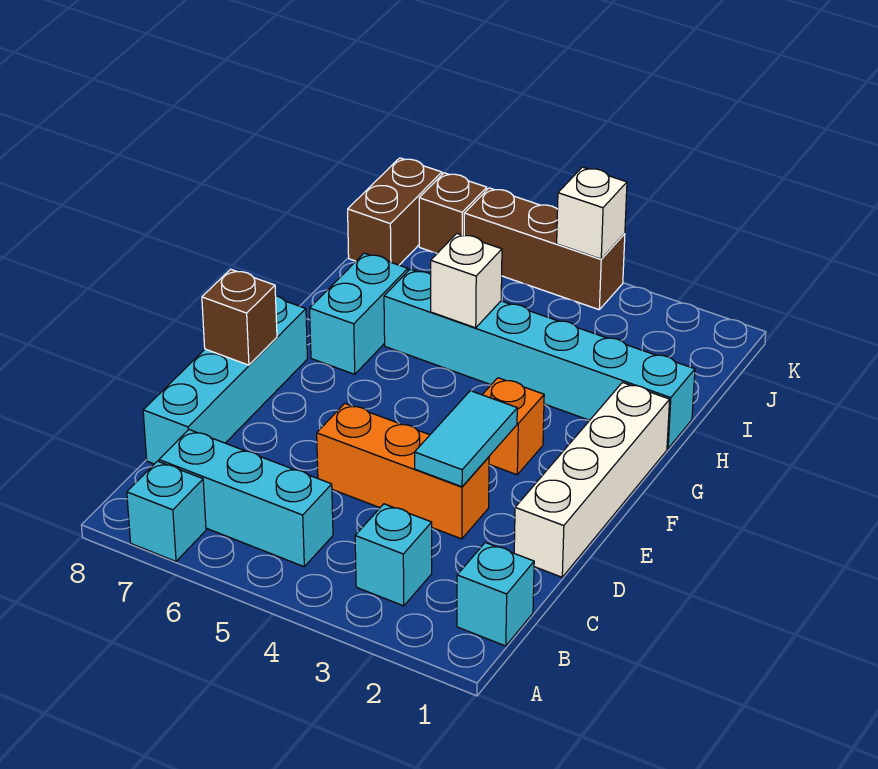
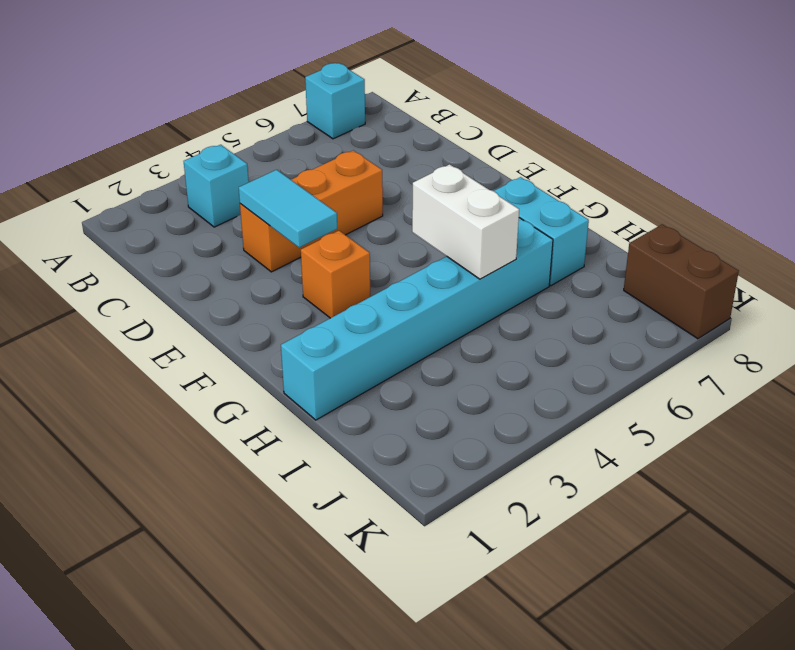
white brick G5:H5 level 2 -> white brick H5 level 2
none -> cyan brick B1 level 1
none -> cyan brick B5:B7 level 1
none -> cyan brick C8:F8 level 1

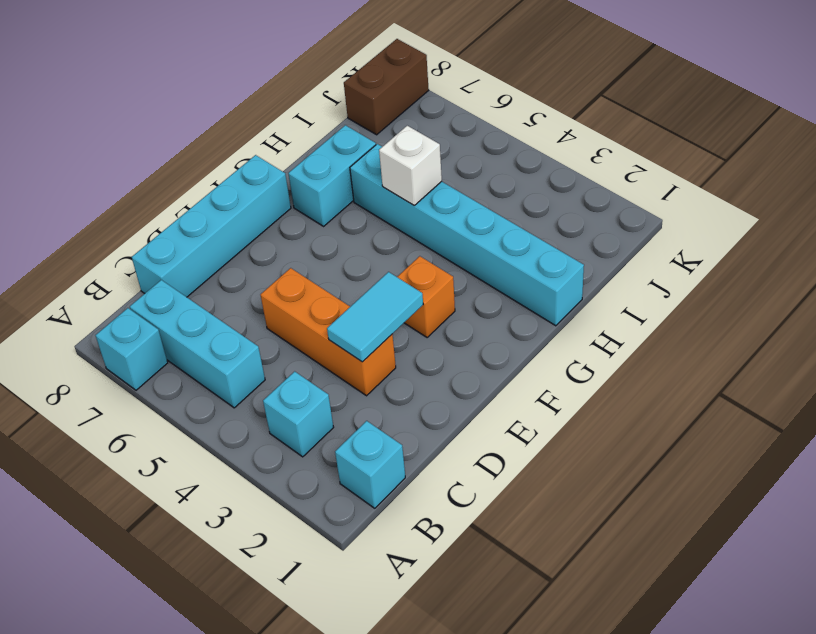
none -> white brick D1:G1 level 1
none -> brown brick K4:K6 level 1
none -> brown brick K7 level 1

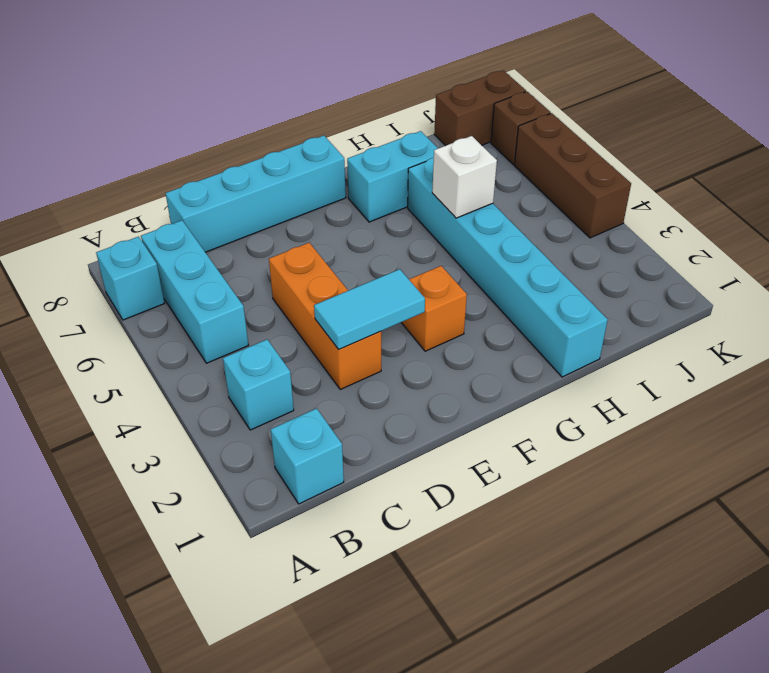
none -> white brick D1:G1 level 1
none -> brown brick E8 level 2
none -> white brick K4 level 2

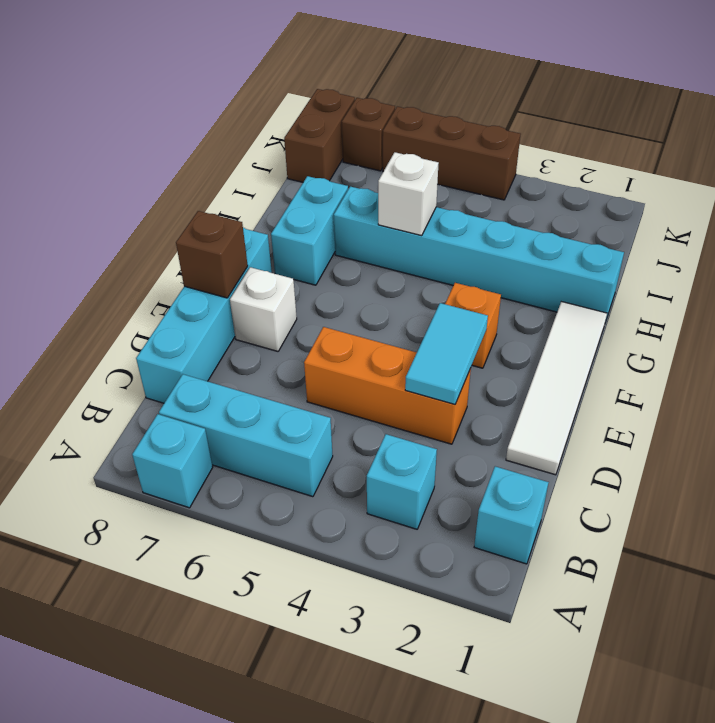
white tile D1:G1 level 1 -> white brick D1:G1 level 1
white brick E7 level 1 -> white brick K4 level 2

